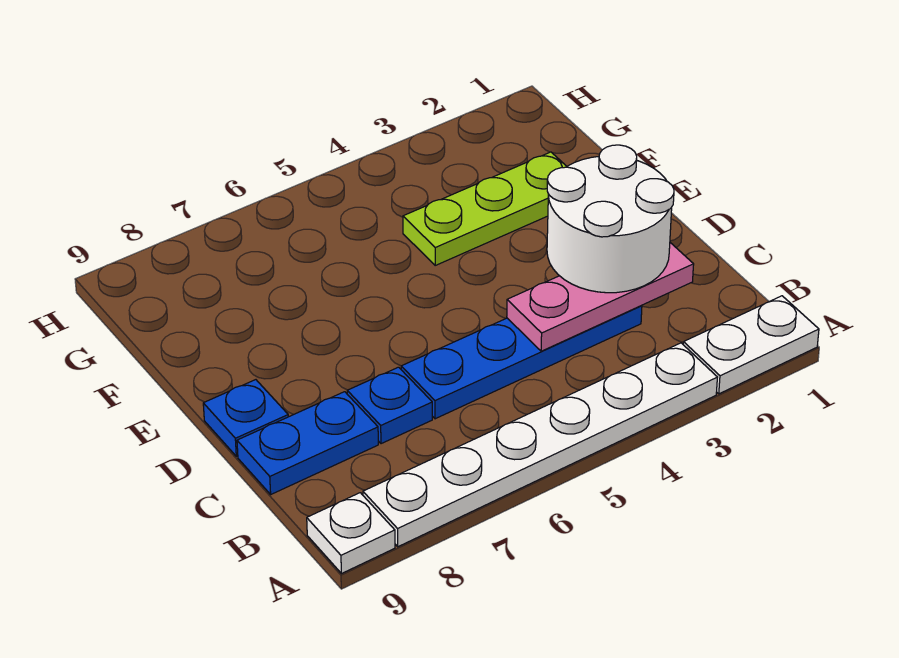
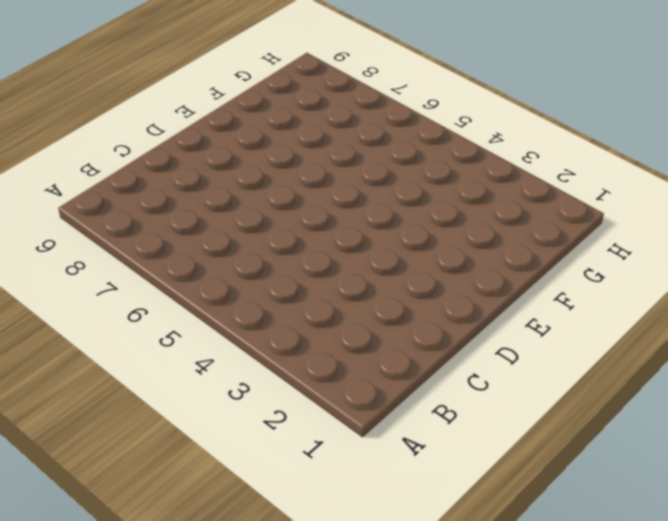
none -> white plate A1:A2 level 1
none -> white plate A3:A8 level 1

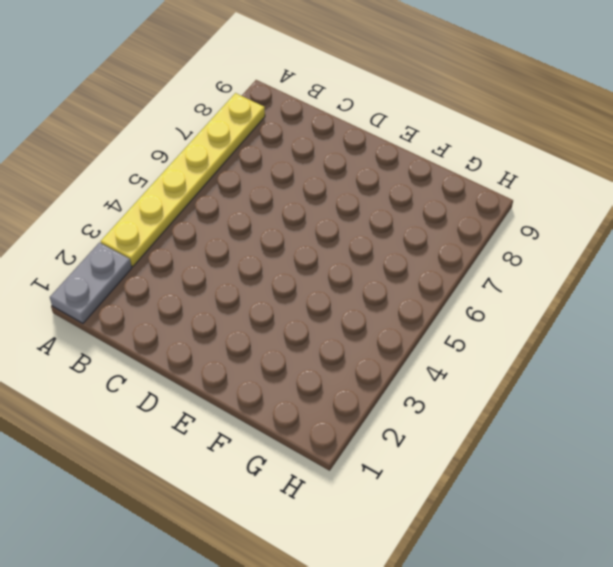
grey plate A1:A2 level 1 -> white plate A1:A2 level 1
yellow plate A3:A8 level 1 -> white plate A3:A8 level 1
none -> white plate A9 level 1
none -> blue plate C3:C6 level 1

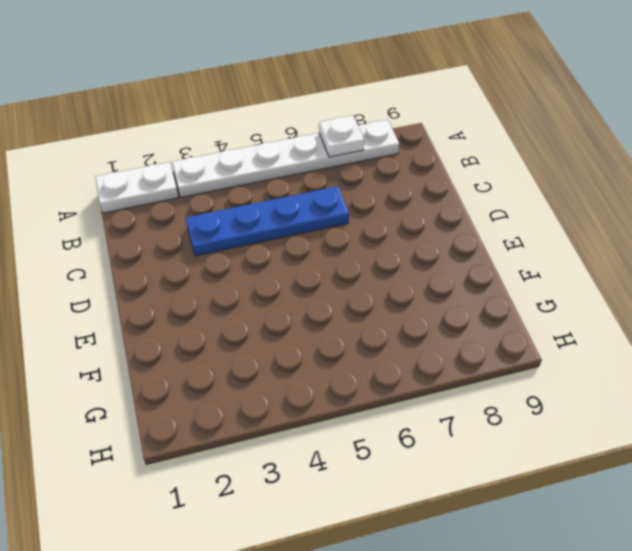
white plate A7 level 2 -> white plate A9 level 1
none -> blue plate C7 level 1
none -> blue plate C8:C9 level 1

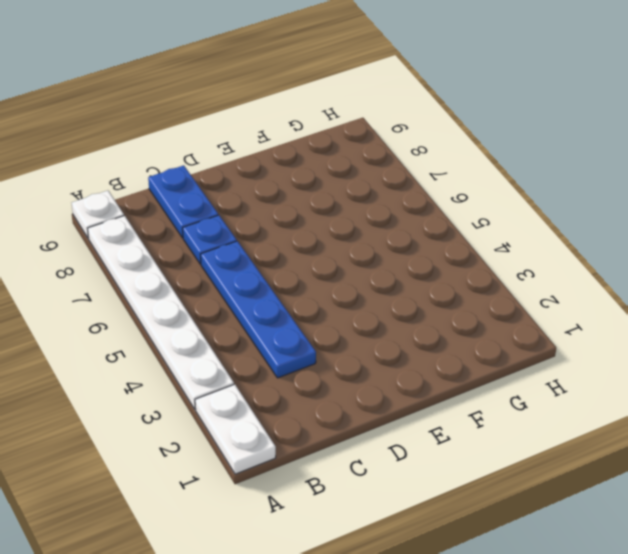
none -> blue plate D9 level 1
none -> lime plate F2:F4 level 1

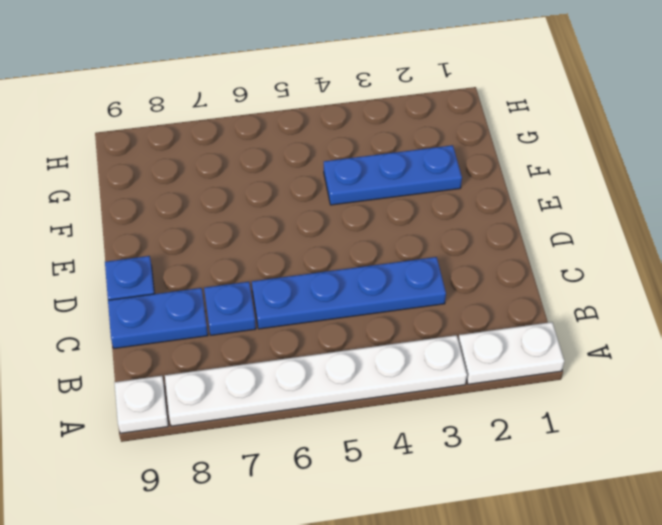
blue plate F2:F4 level 1 -> lime plate F2:F4 level 1
none -> pink plate C2:C4 level 2
none -> white round brick C2:D3 level 3

